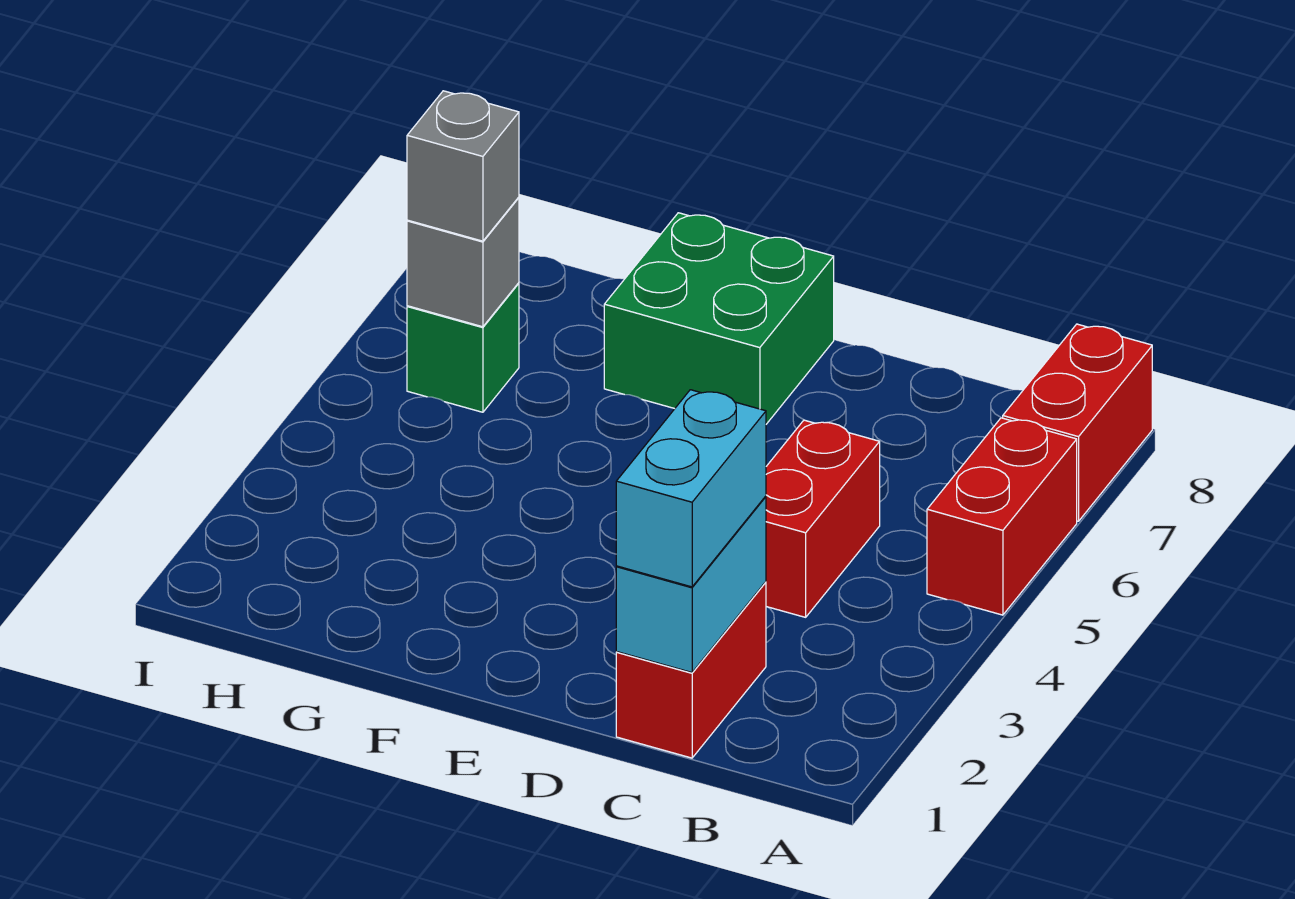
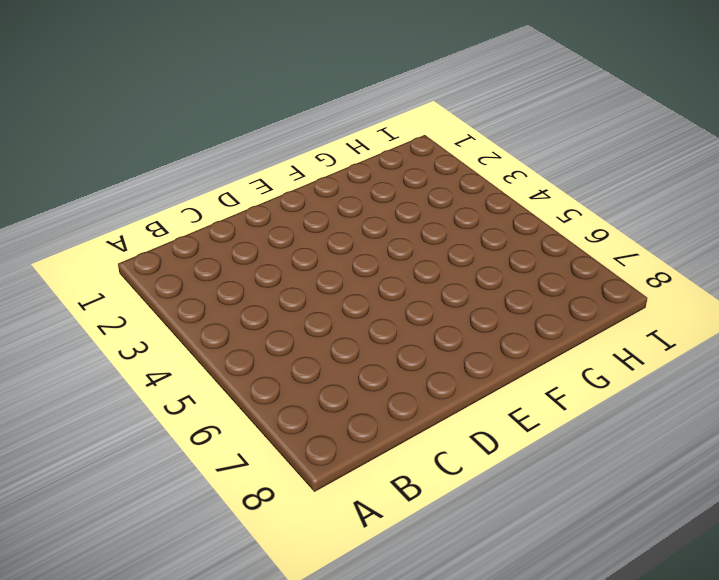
none -> red brick A5:A6 level 1
none -> red brick A7:A8 level 1

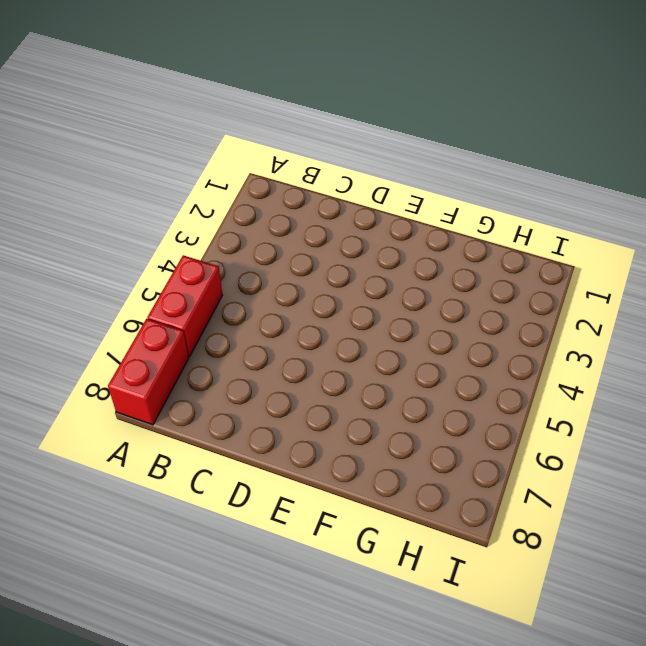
none -> red brick C1:C2 level 1
none -> red brick C4:C5 level 1

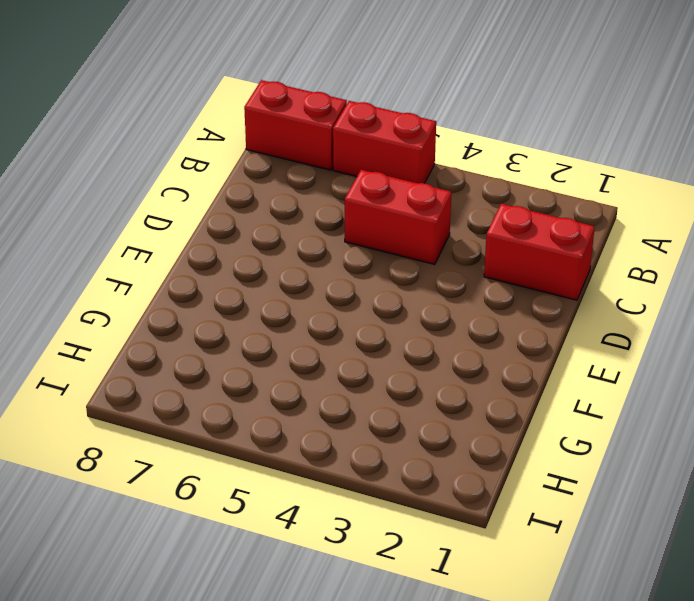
none -> green brick E7:F8 level 1
none -> green brick H6 level 1

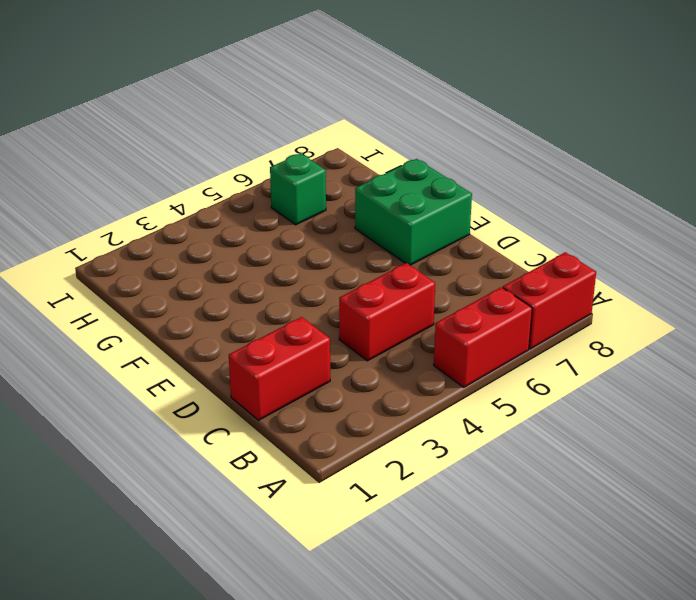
none -> cyan brick C1:C2 level 2
none -> grey brick H6 level 2

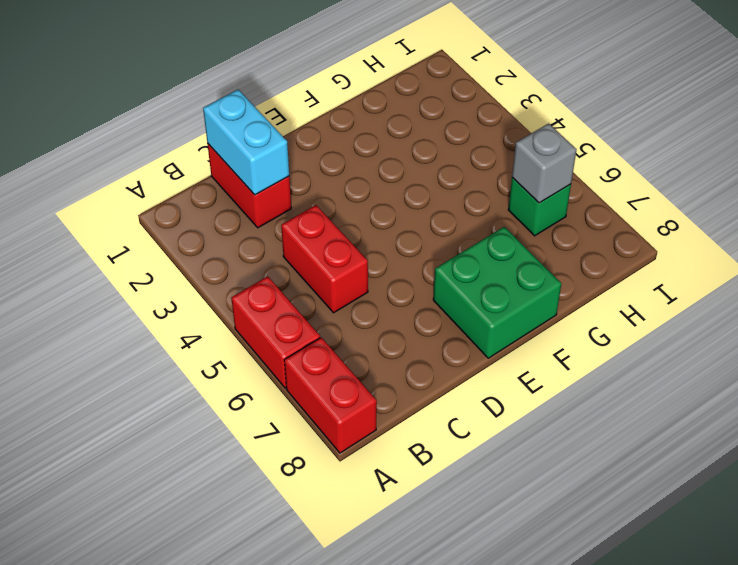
none -> cyan brick C1:C2 level 3
none -> grey brick H6 level 3

